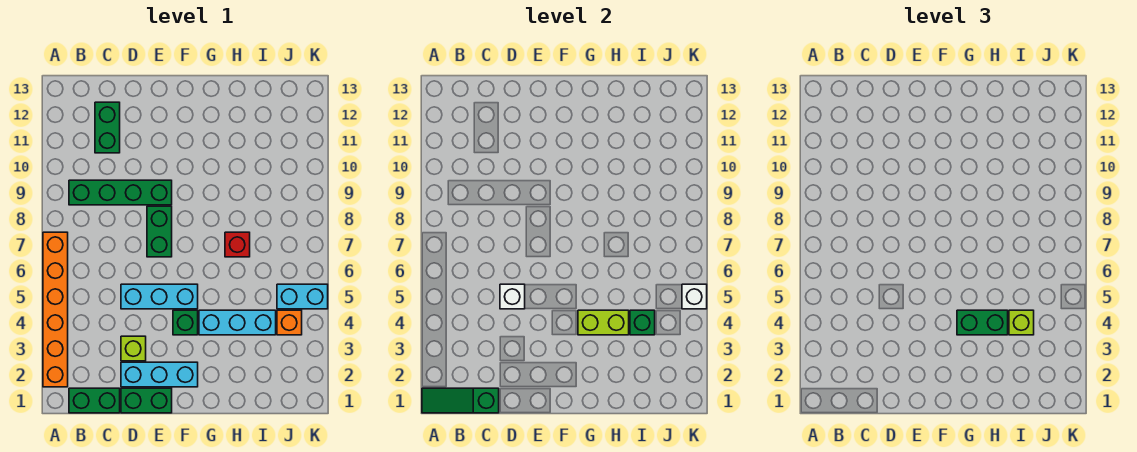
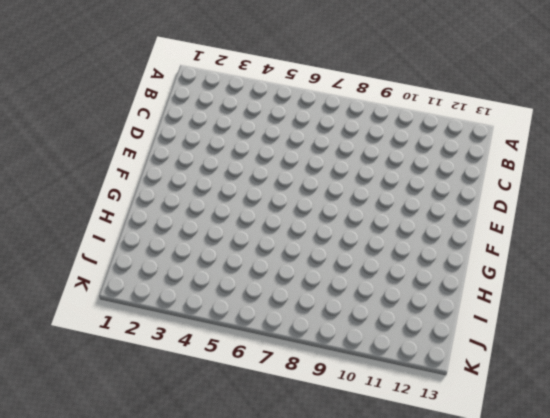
none -> orange brick A2:A7 level 1
none -> green brick B1:C1 level 1
none -> green brick B9:E9 level 1

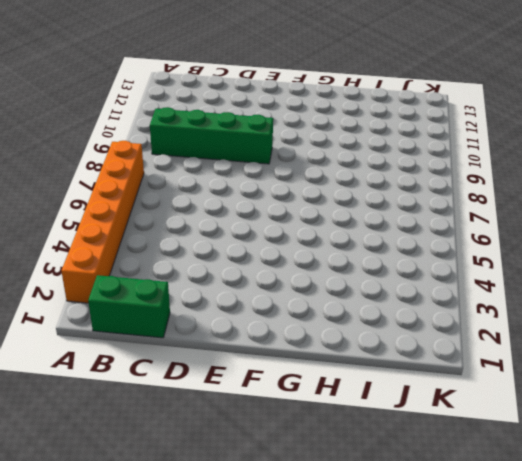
none -> green brick C11:C12 level 1
none -> green brick D1:E1 level 1
none -> cyan brick D2:F2 level 1

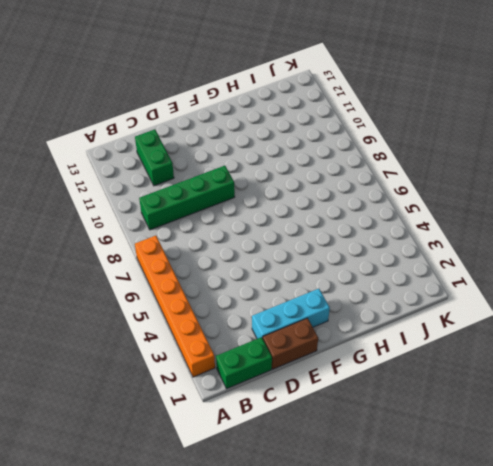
brown brick D1:E1 level 1 -> green brick D1:E1 level 1
none -> lime brick D3 level 1
none -> cyan brick D5:F5 level 1
none -> green brick E7:E8 level 1

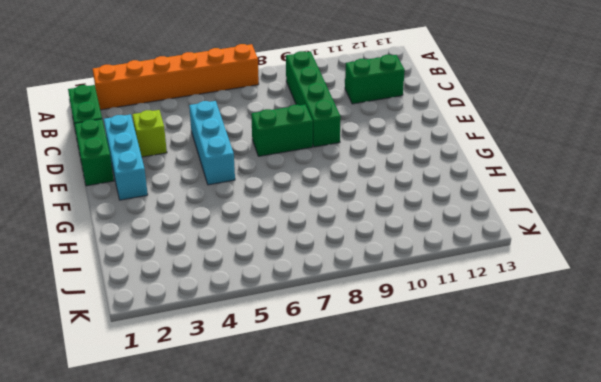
none -> green brick F4 level 1
none -> cyan brick G4:I4 level 1
none -> red brick H7 level 1

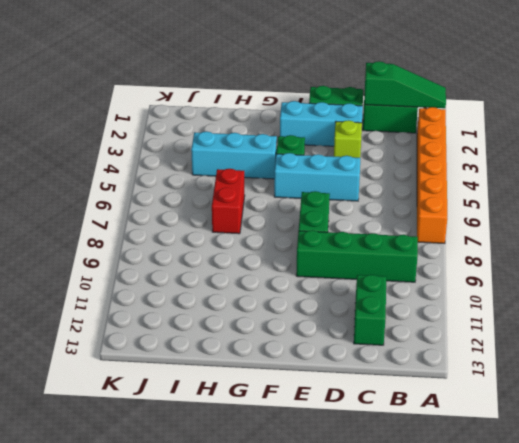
red brick H6:H7 level 1 -> red brick H7 level 1
none -> orange brick J4 level 1
none -> cyan brick J5:K5 level 1
none -> white brick D5 level 2

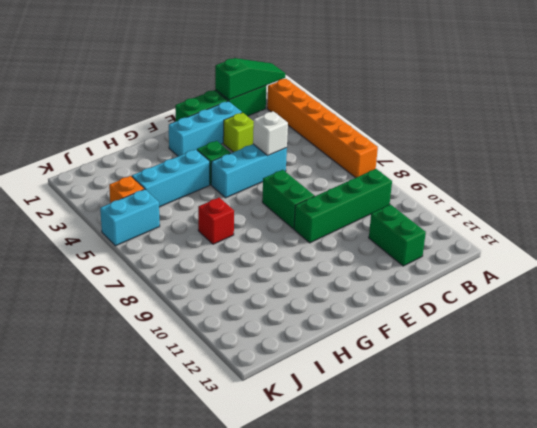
none -> lime brick G4:H4 level 2
none -> green brick I4 level 2
none -> white brick K5 level 2

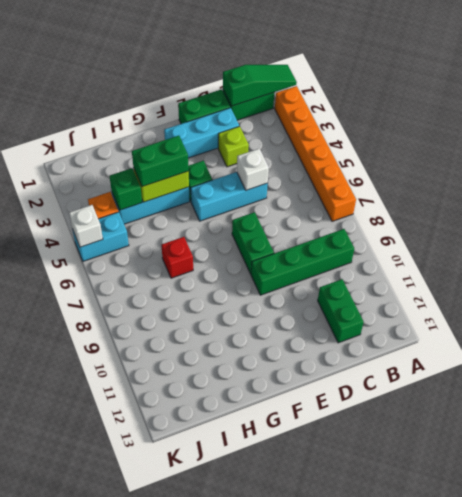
none -> lime brick I4 level 3

